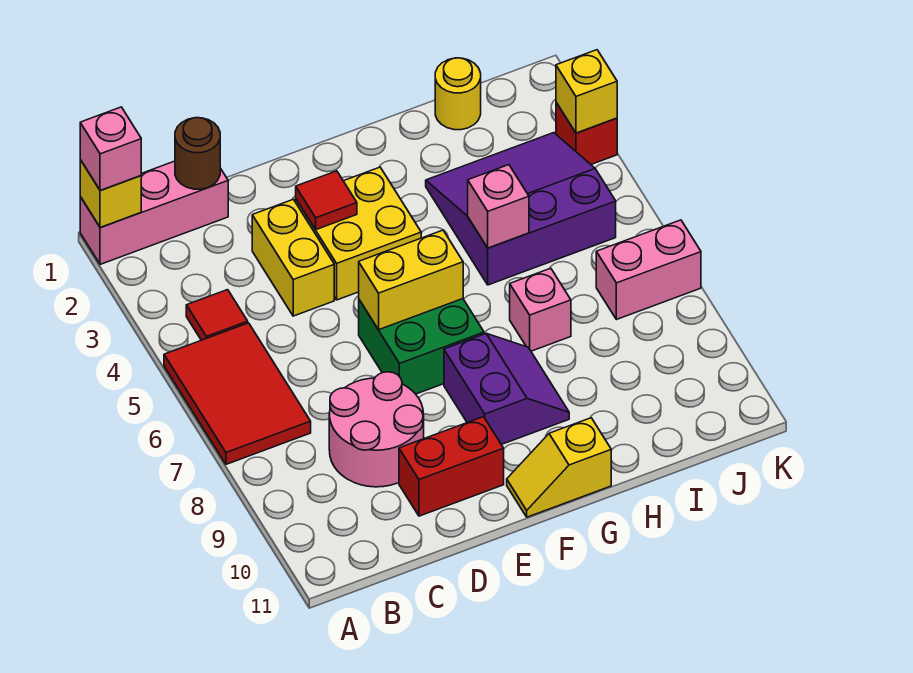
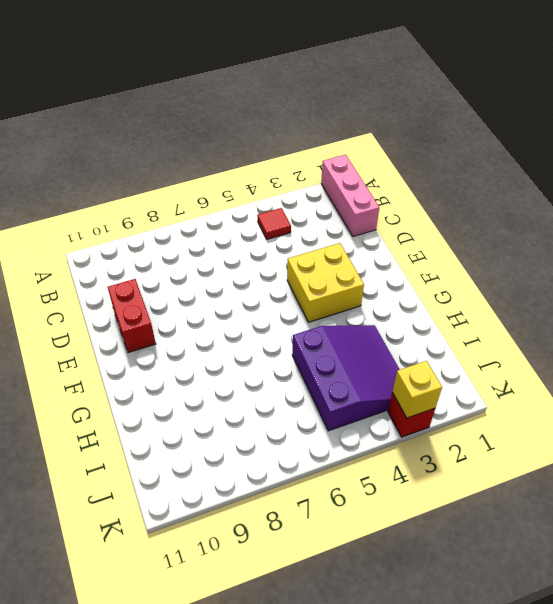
none -> red tile A5:B7 level 1
none -> pink round brick C8:D9 level 1
none -> yellow brick D3:D4 level 1

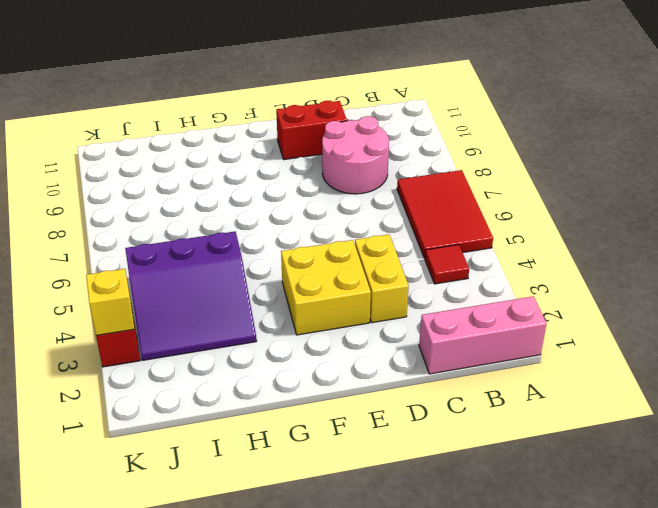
none -> green brick E6:F7 level 1
none -> purple slope F8:G9 level 1 top F
none -> yellow slope F11:G11 level 1 top G

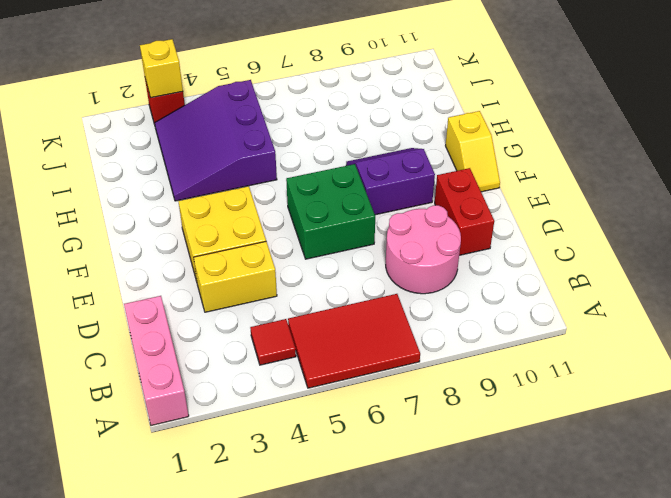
none -> pink brick H7 level 1
none -> yellow round brick I1 level 1
none -> pink brick J7:K7 level 1

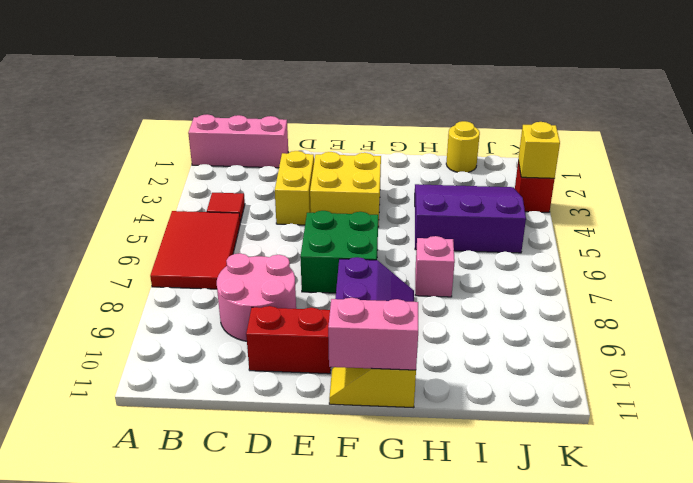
pink brick F11:G11 level 2 -> pink brick J7:K7 level 1
none -> yellow brick A1 level 2
none -> brown round brick C1 level 2
none -> red tile E3 level 2

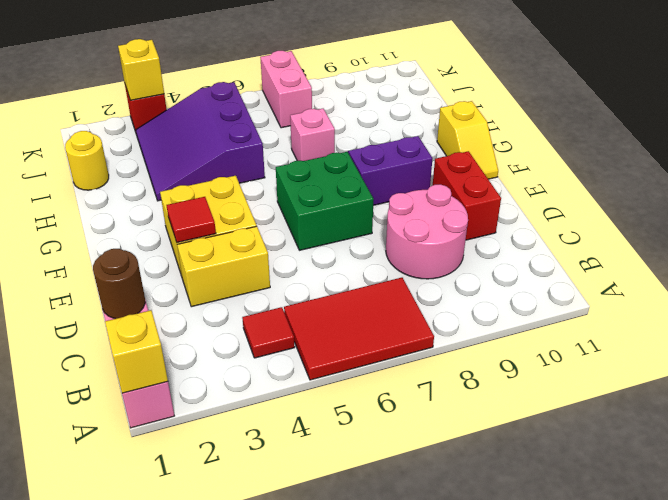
none -> yellow brick E6:F6 level 2
none -> pink brick H5 level 2
none -> pink brick A1 level 3

